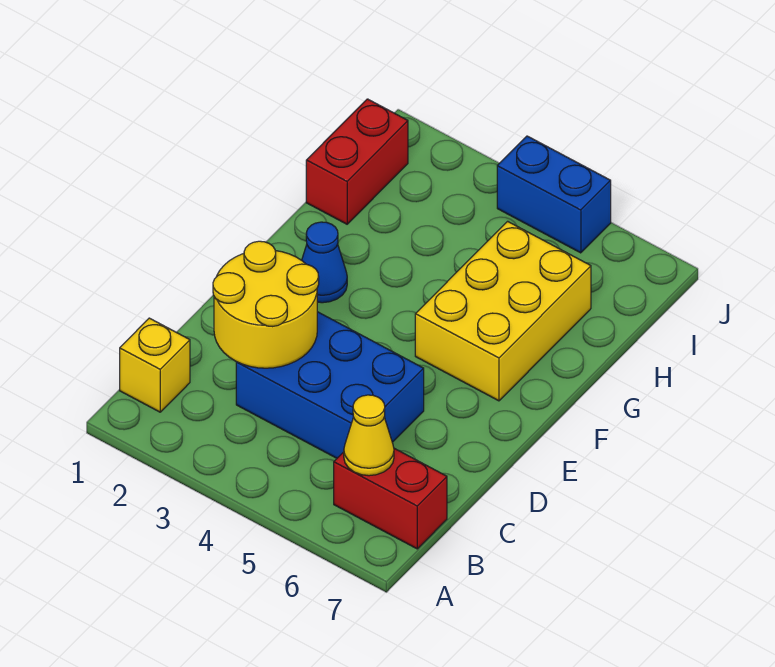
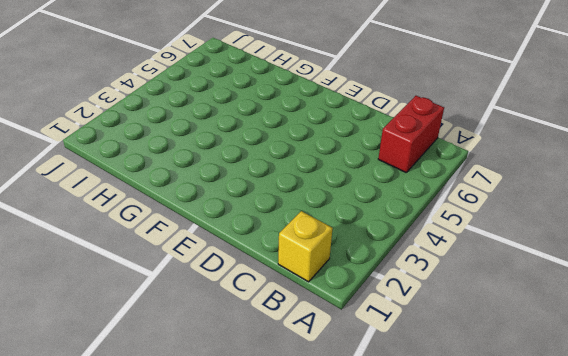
none -> blue brick C3:D5 level 1
none -> blue cone F2 level 1

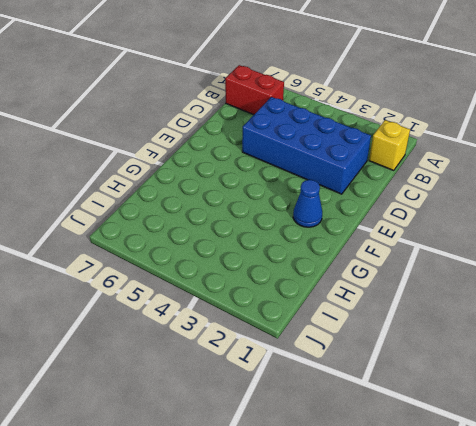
blue brick C2:D5 level 1 -> blue brick C3:D5 level 1
none -> yellow brick F5:H6 level 1
none -> red brick H1:I1 level 1

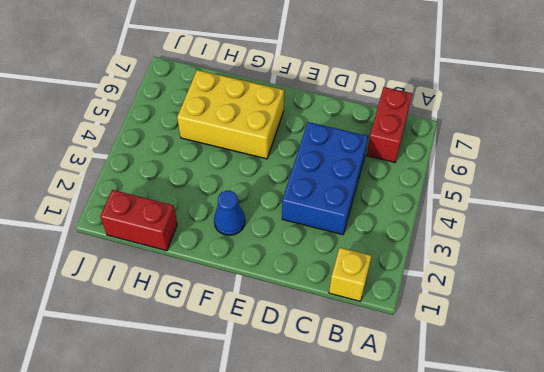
none -> blue brick J4:J5 level 1
none -> yellow cone B6 level 2

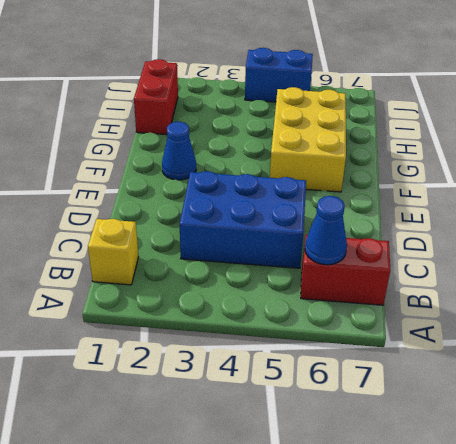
blue cone B6 level 2 -> yellow cone B6 level 2
none -> yellow round brick C2:D3 level 2

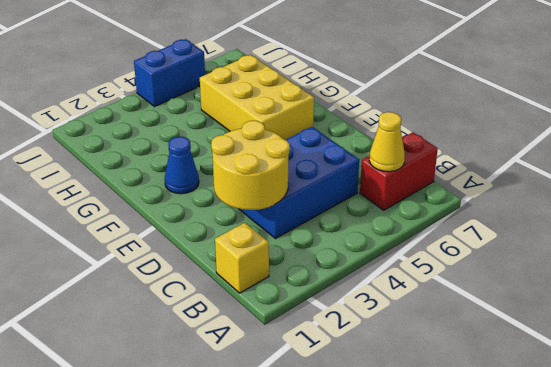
none -> red brick H1:I1 level 1

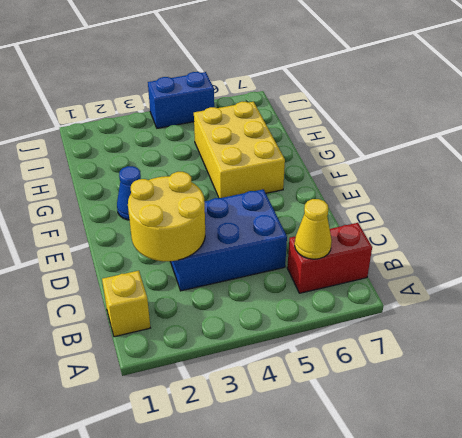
none -> red brick H1:I1 level 1

